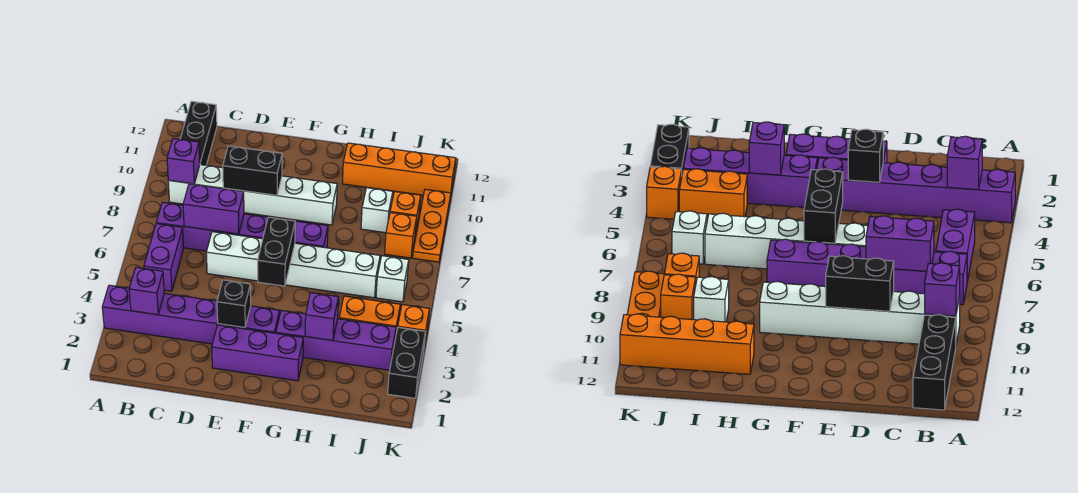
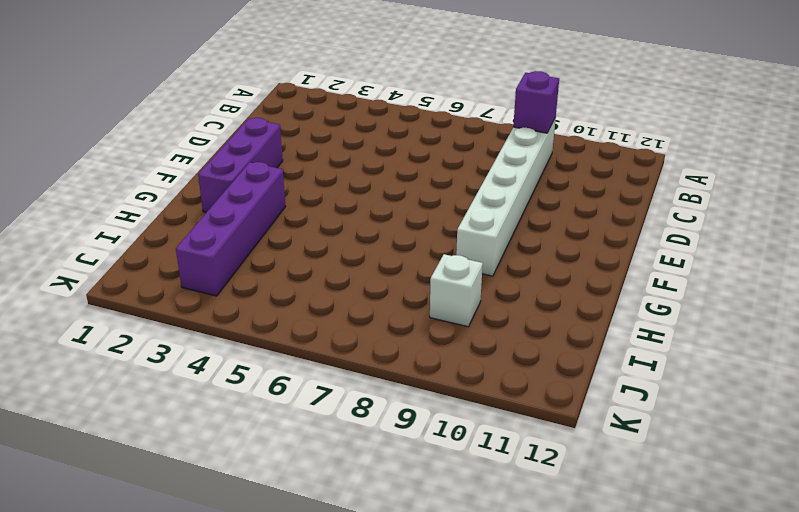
none -> purple brick A3:F3 level 1
none -> purple brick B5:B6 level 1
none -> purple brick B7:G7 level 1

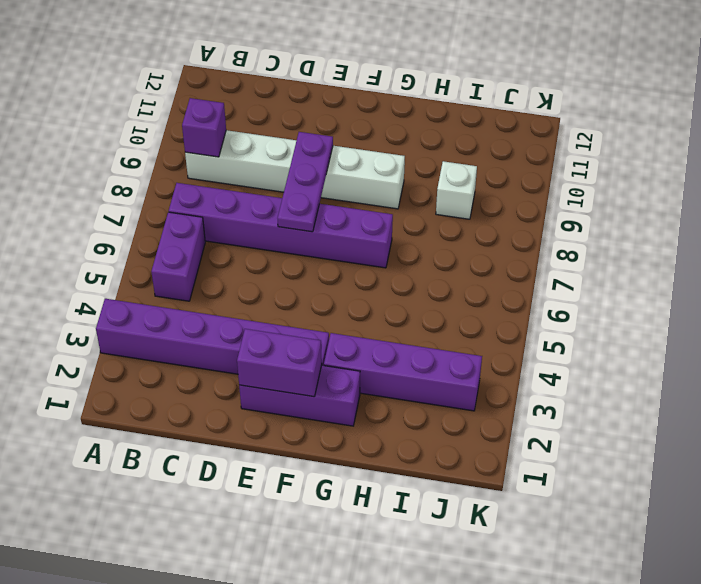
purple brick E2:F2 level 2 -> purple brick C7:D7 level 2
purple plate E7:E9 level 2 -> black brick D9:E9 level 2
none -> black brick B10:B12 level 1
none -> white brick D6:I6 level 1
none -> orange brick H11:K11 level 1

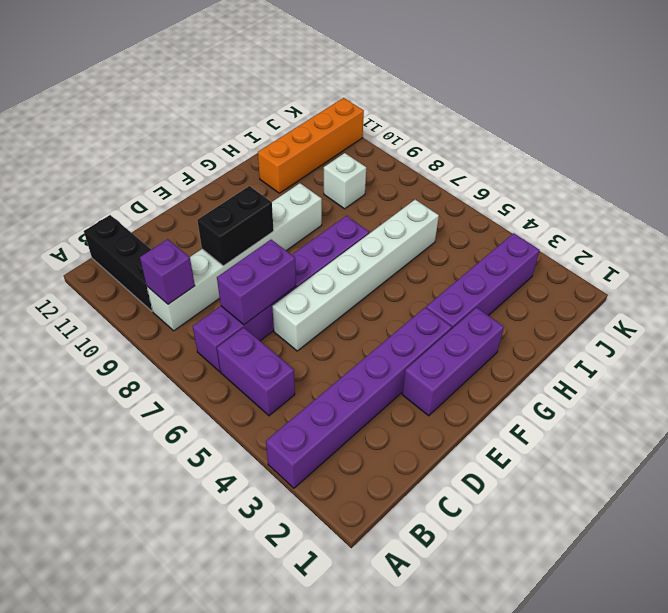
none -> orange brick I4:J4 level 1
none -> white brick J6 level 1
none -> orange brick J8 level 1

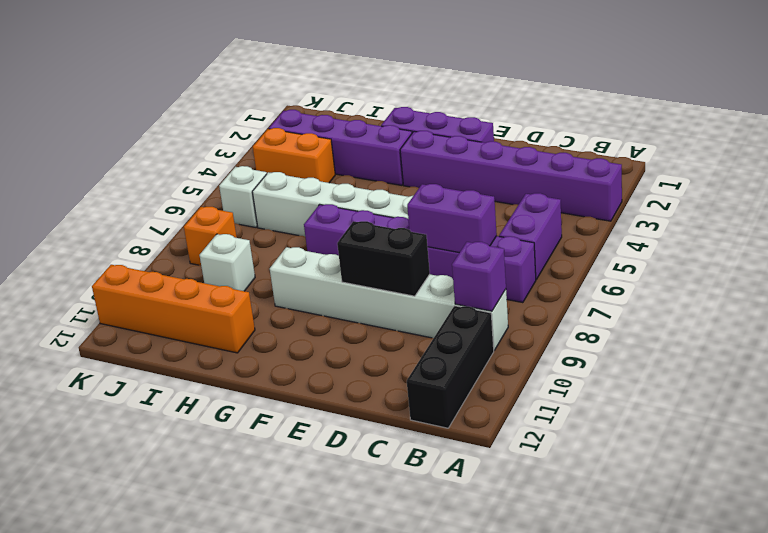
none -> orange brick J9 level 1
none -> black brick K2:K3 level 1
none -> orange brick K4 level 1

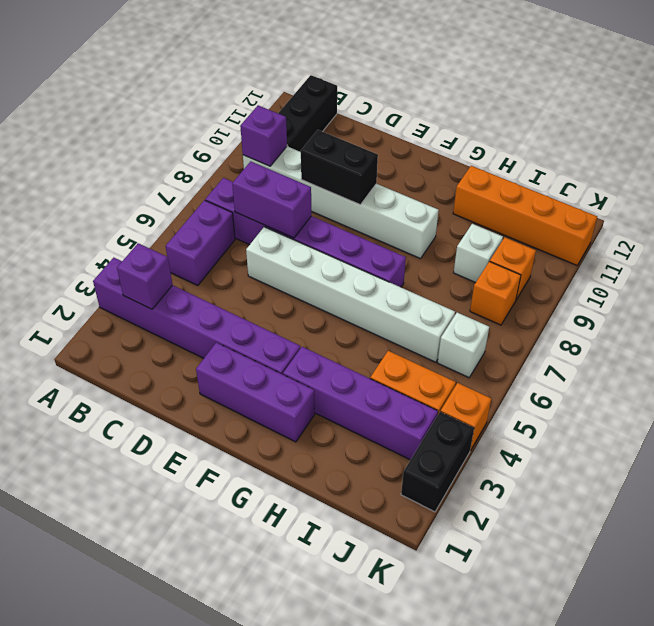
none -> orange plate K8:K10 level 1
none -> black brick E3 level 2
none -> black brick F5:F6 level 2

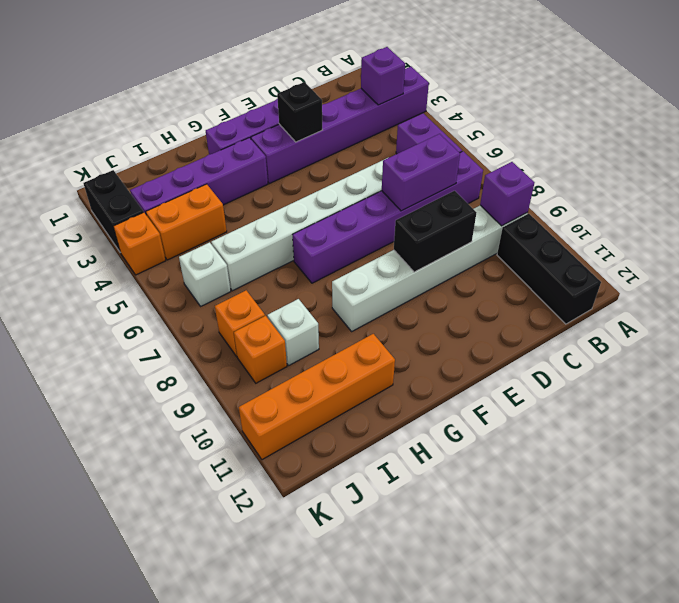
none -> orange plate K8:K10 level 1
none -> black brick F5:F6 level 2
none -> purple brick H3 level 2

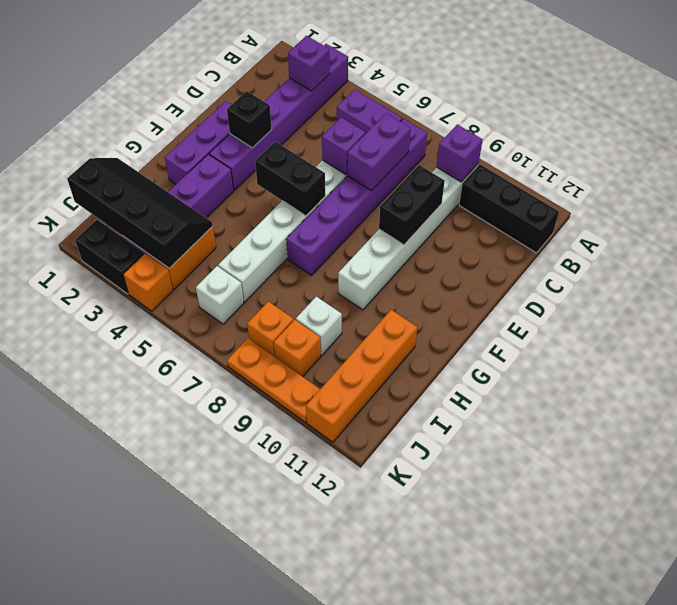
purple brick D6 level 2 -> purple brick H3 level 2
black slope I1:J4 level 2 top J -> none

